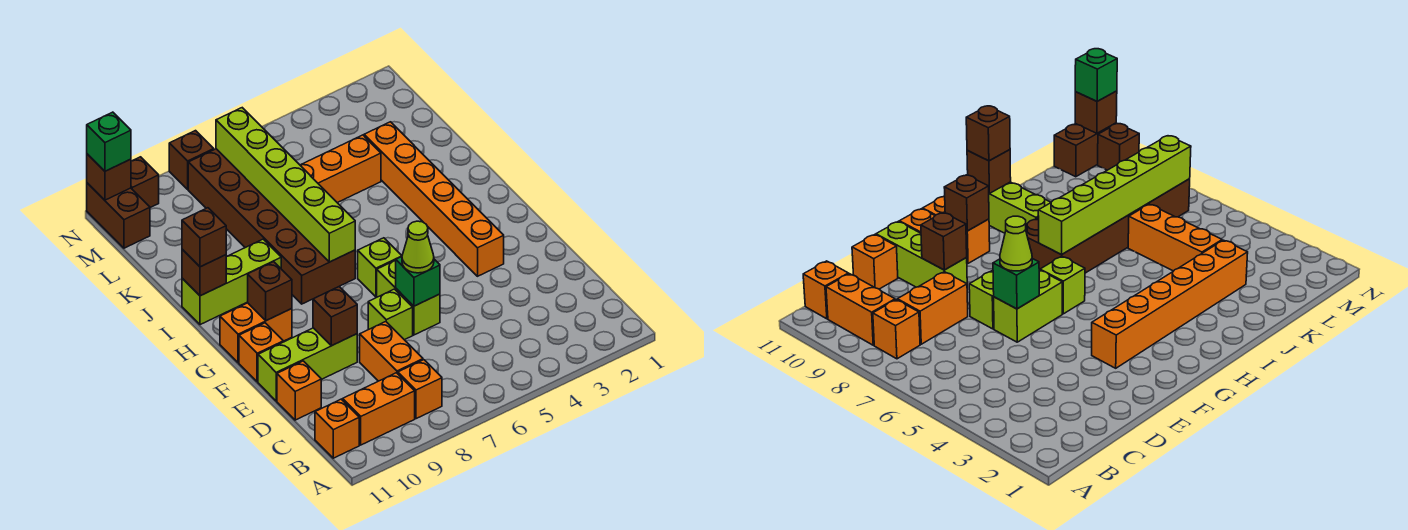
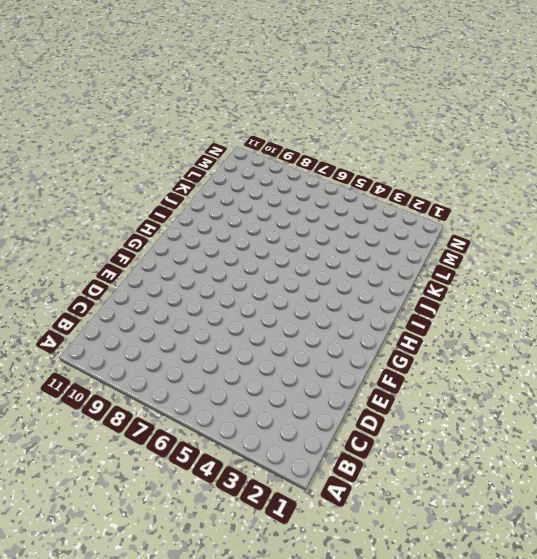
none -> orange brick B8 level 1
none -> orange brick B9:B10 level 1
none -> orange brick B11 level 1

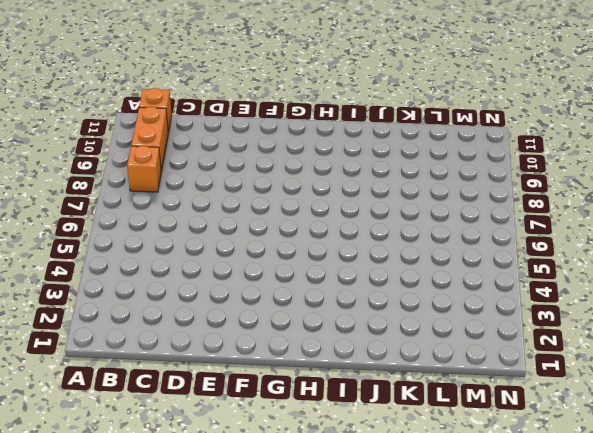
none -> orange brick C8:D8 level 1
none -> orange brick D11 level 1
none -> lime brick E6:F6 level 1

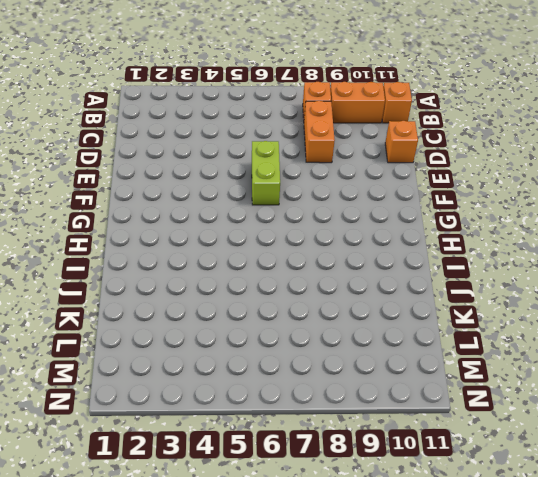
none -> lime brick E7 level 1
none -> lime brick E9:E11 level 1
none -> orange brick F3:K3 level 1

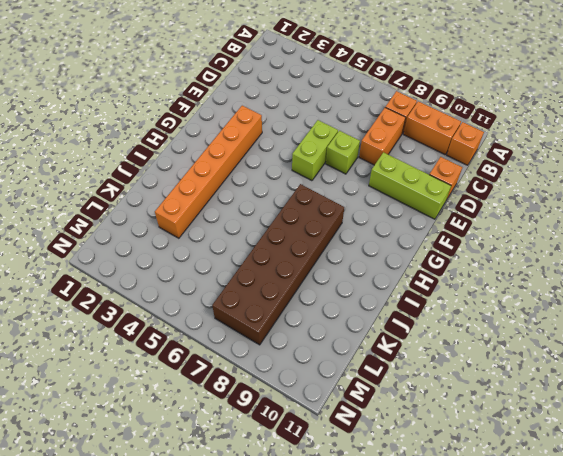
none -> orange brick F11 level 1
none -> lime brick G6 level 1
none -> orange brick G10:G11 level 1

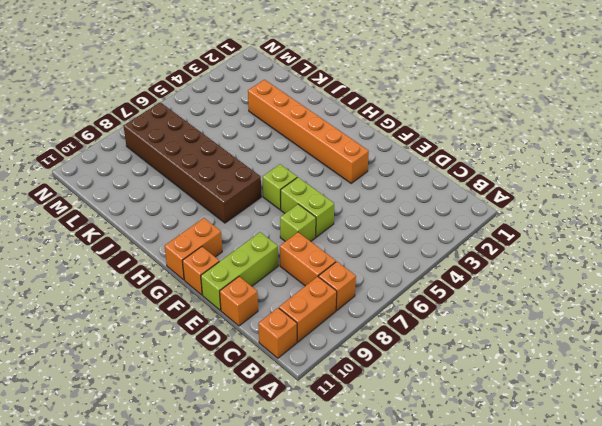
none -> lime brick I9:I11 level 1
none -> orange brick K4:K6 level 1
none -> brown brick M11:N11 level 1

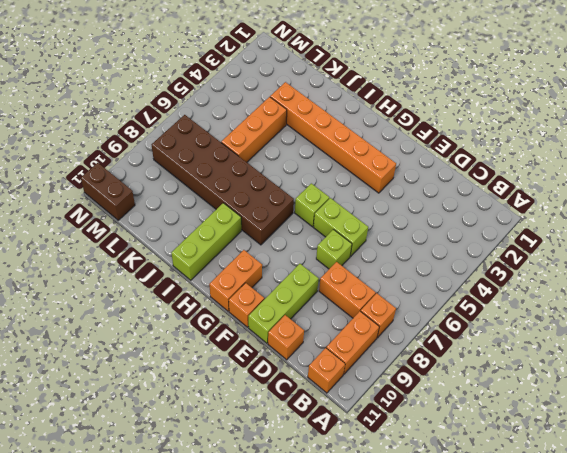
none -> brown brick N8 level 1
none -> brown brick N10 level 1
none -> green brick E6 level 2

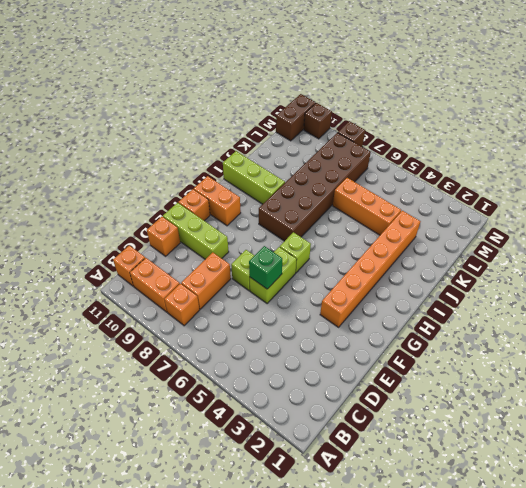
none -> brown brick E9 level 2
none -> brown brick G10 level 2
none -> lime brick H7:M7 level 2

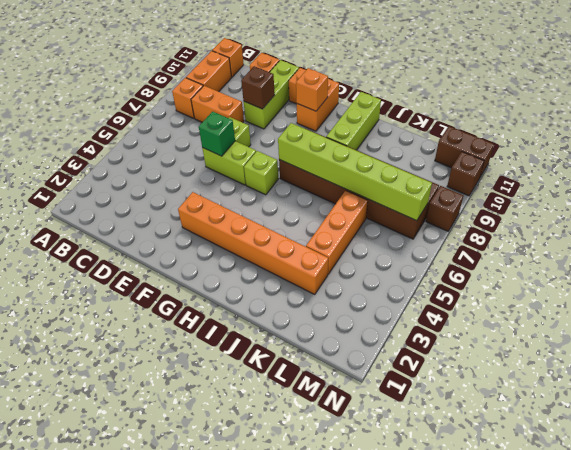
orange brick G10 level 2 -> brown brick G10 level 2
none -> brown brick I11 level 2
none -> brown brick N11 level 2
none -> lime cone E6 level 3

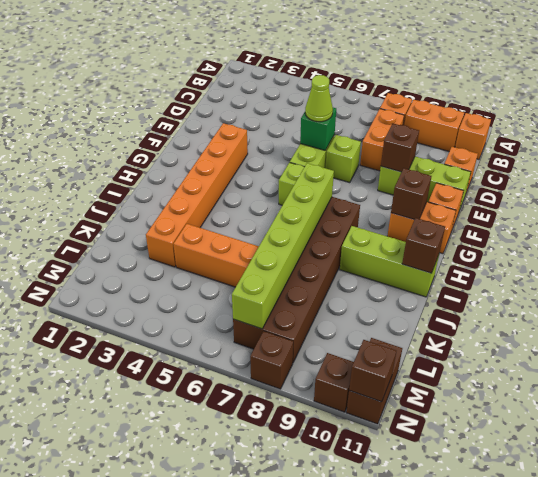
none -> brown brick I11 level 3
none -> green brick N11 level 3

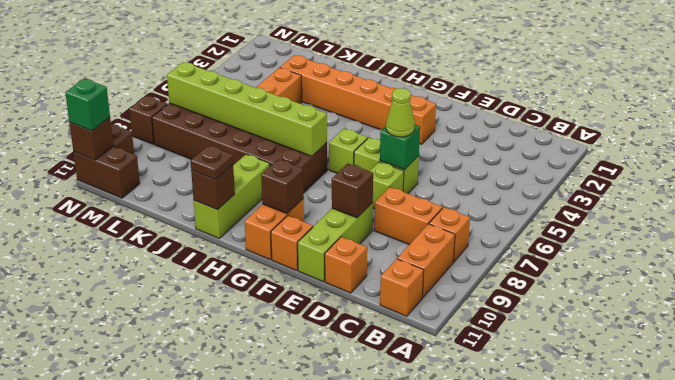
brown plate I11 level 3 -> brown brick I11 level 3

